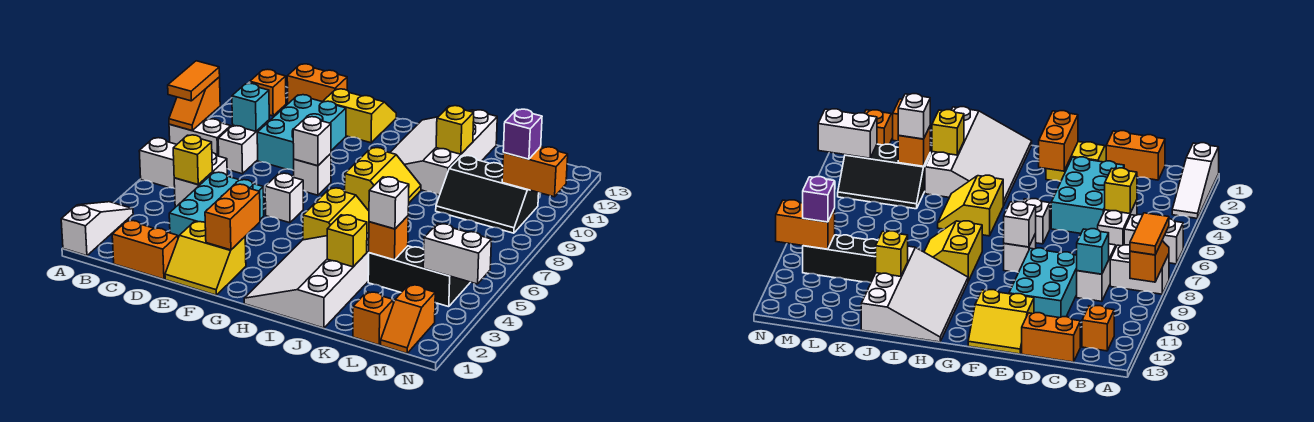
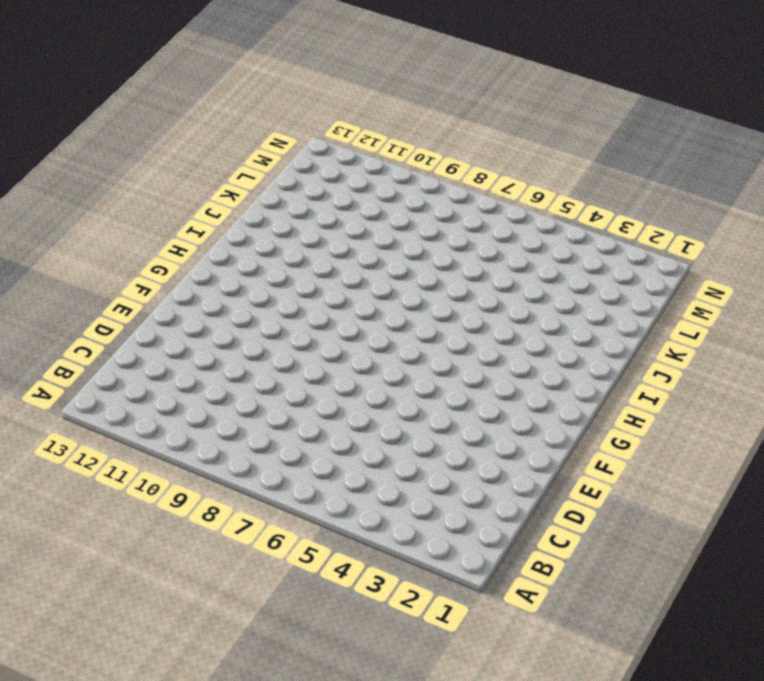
none -> white slope A1:A3 level 1 top 1
none -> white brick A6:B6 level 1
none -> white brick A8:B8 level 1
none -> orange brick B12 level 1

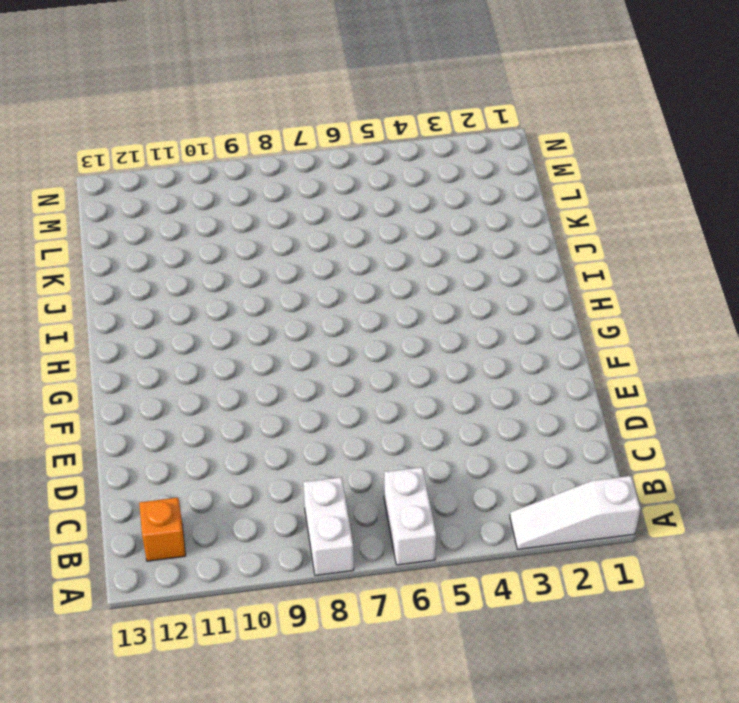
none -> orange brick C1:D1 level 1
none -> white brick C5:C6 level 1
none -> white brick C8:C9 level 1
none -> orange brick C13:D13 level 1

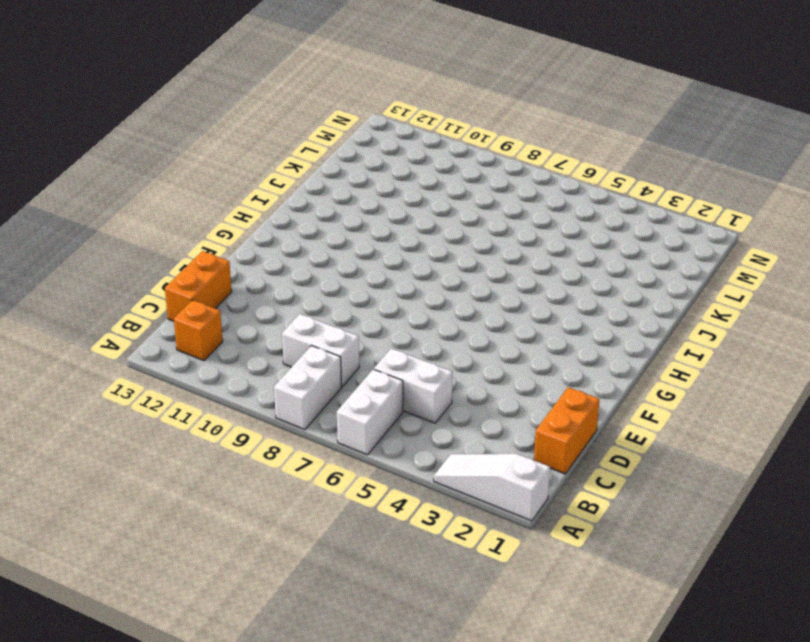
none -> cyan brick D3:E5 level 1
none -> cyan brick D9:E11 level 1
none -> yellow slope E1:F2 level 1 top 2
none -> yellow slope E12:F13 level 1 top 12

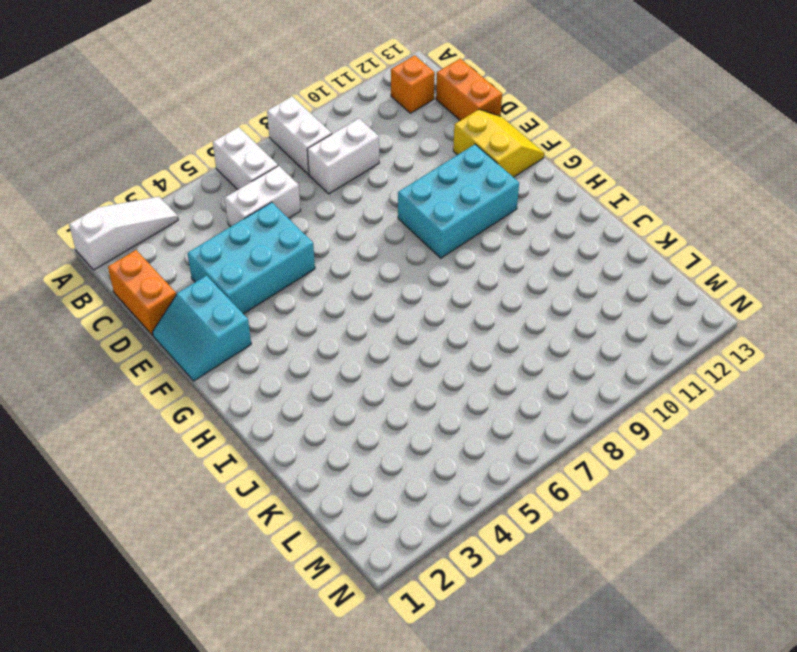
cyan slope E1:F2 level 1 top 2 -> yellow slope E1:F2 level 1 top 2
cyan brick F9:G11 level 1 -> cyan brick D9:E11 level 1
none -> white brick F6 level 1
none -> white brick F8 level 1
none -> white slope H1:J4 level 1 top J
none -> yellow slope H5:I6 level 1 top H

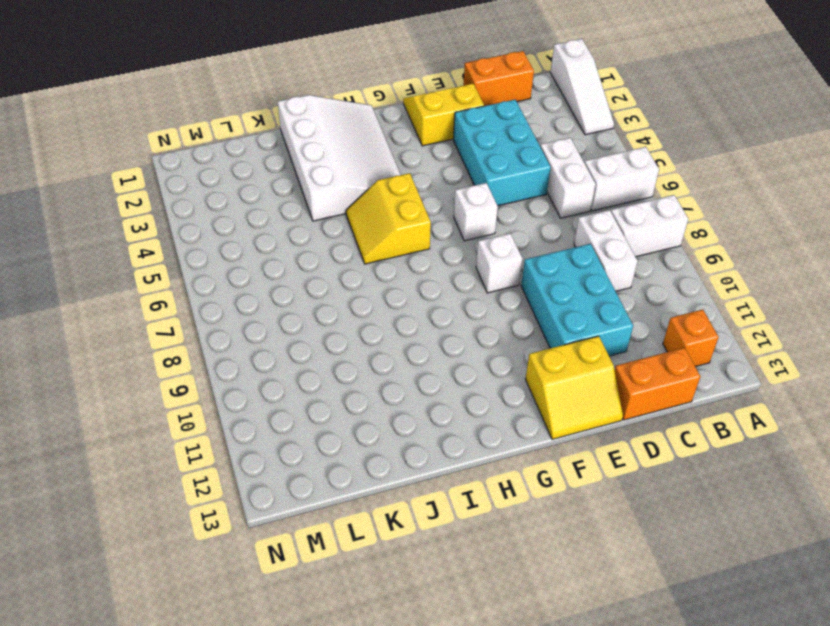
none -> yellow slope H8:I9 level 1 top H
none -> white slope H10:J13 level 1 top J
none -> black slope K4:M5 level 1 top 4
none -> black slope K9:M10 level 1 top 10

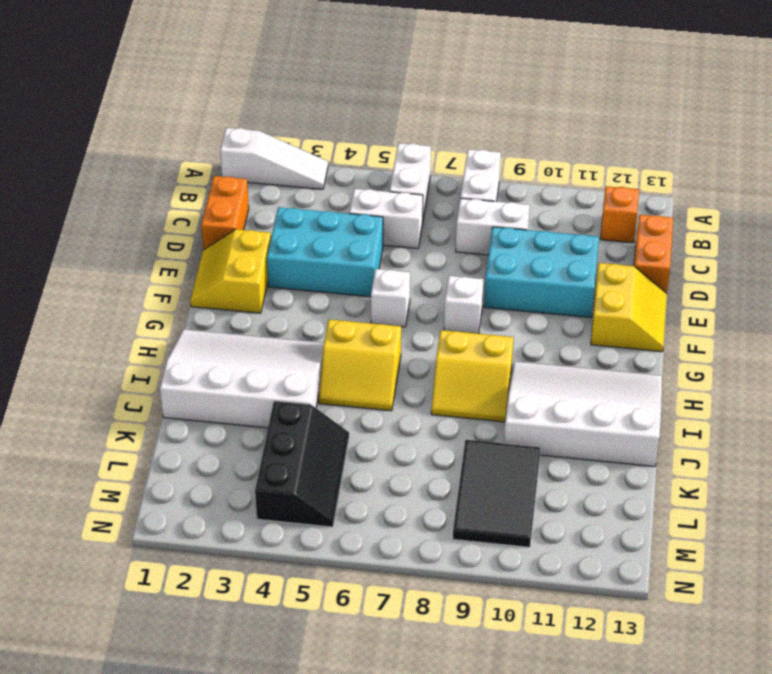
black tile K9:M10 level 1 -> black slope K9:M10 level 1 top 10
none -> orange brick L1 level 1
none -> orange slope M1:M2 level 1 top 2
none -> orange slope A8:A9 level 2 top 9
none -> yellow brick C5 level 2

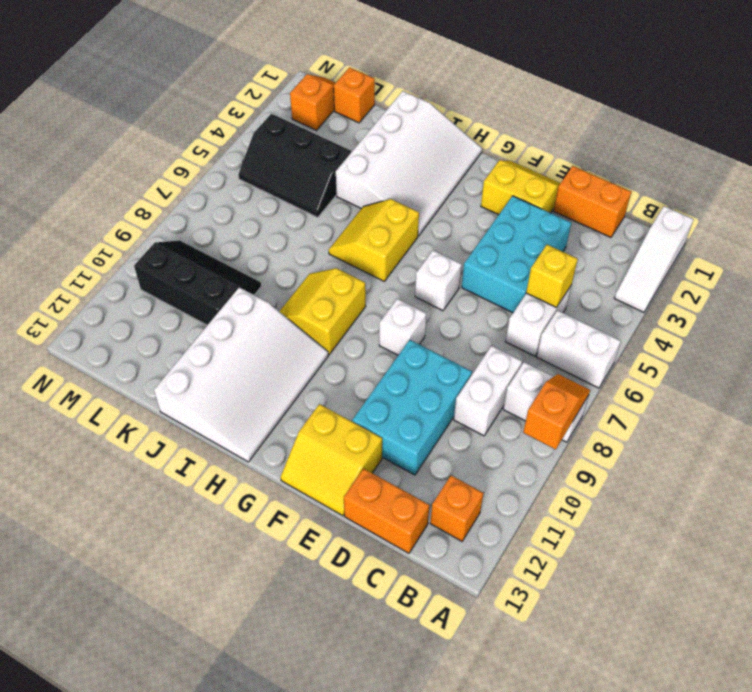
none -> cyan brick C9 level 2
none -> orange brick F2:F3 level 2
none -> white brick F8 level 2
none -> yellow brick J3 level 2

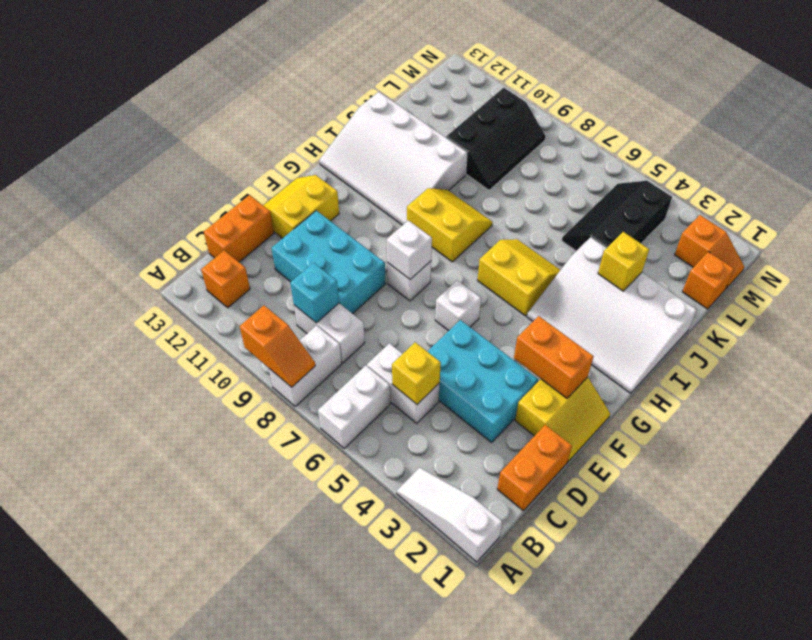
none -> yellow brick J11 level 2
none -> orange brick K4 level 2
none -> white brick M4:N4 level 2
none -> orange brick M10:N10 level 2

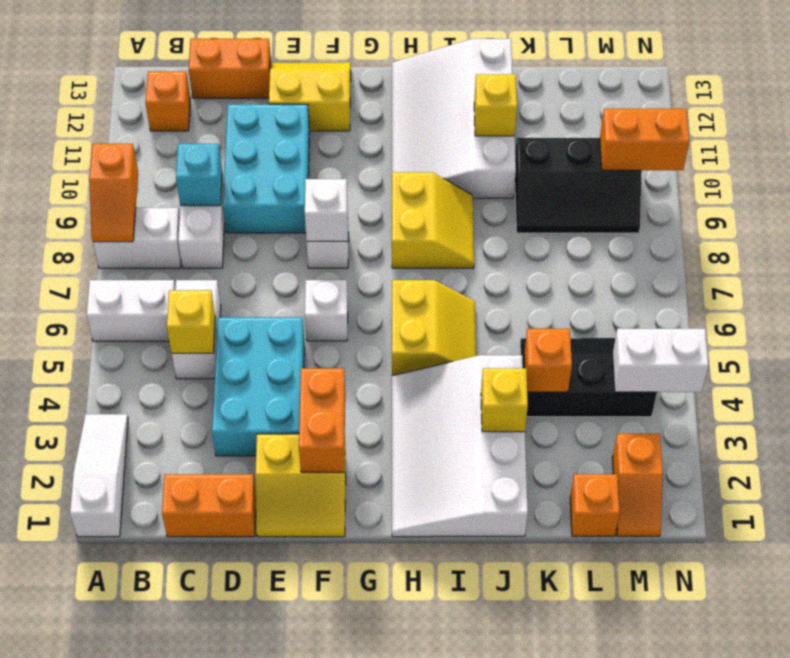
none -> orange tile A8:A9 level 3
none -> white brick K4 level 3
none -> purple brick M10 level 3

